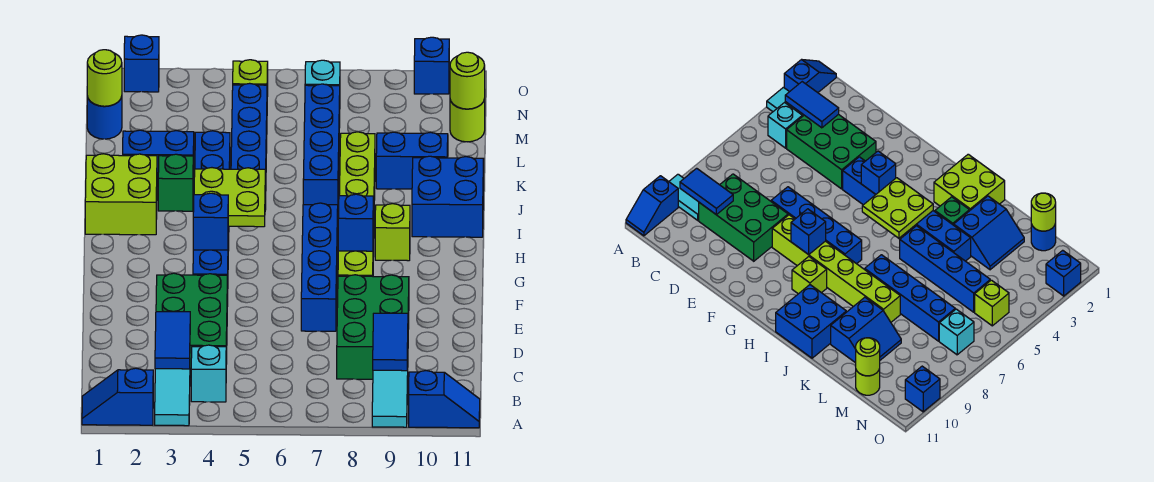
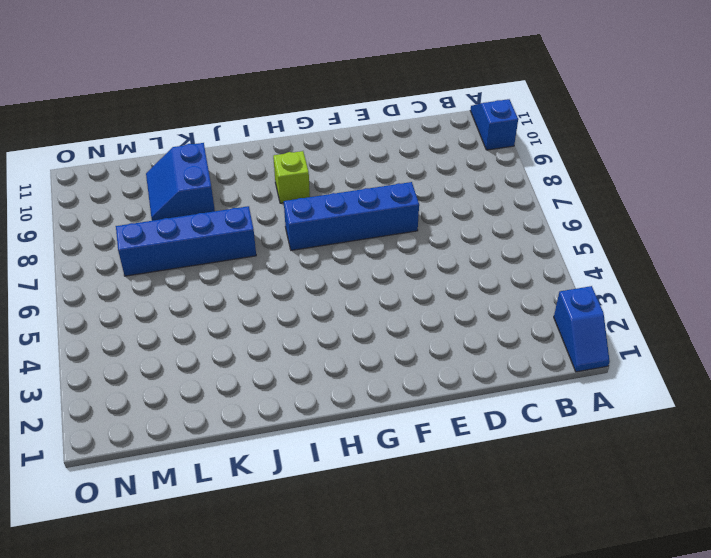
none -> cyan tile A3:B3 level 1
none -> cyan tile A9:B9 level 1
none -> cyan brick B4 level 1
none -> green brick C3:E4 level 1

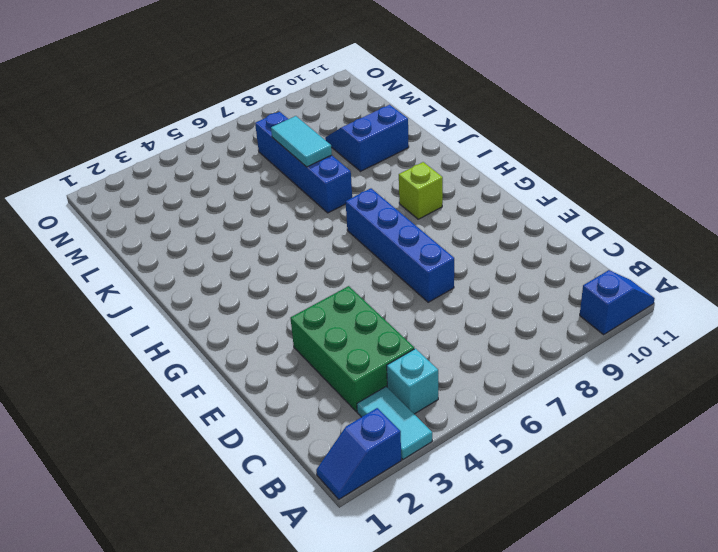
cyan tile K7:L7 level 2 -> cyan tile A9:B9 level 1
none -> green brick C8:E9 level 1
none -> blue brick F4:K4 level 1
none -> lime brick F8:K8 level 1
none -> lime brick I1:J2 level 1

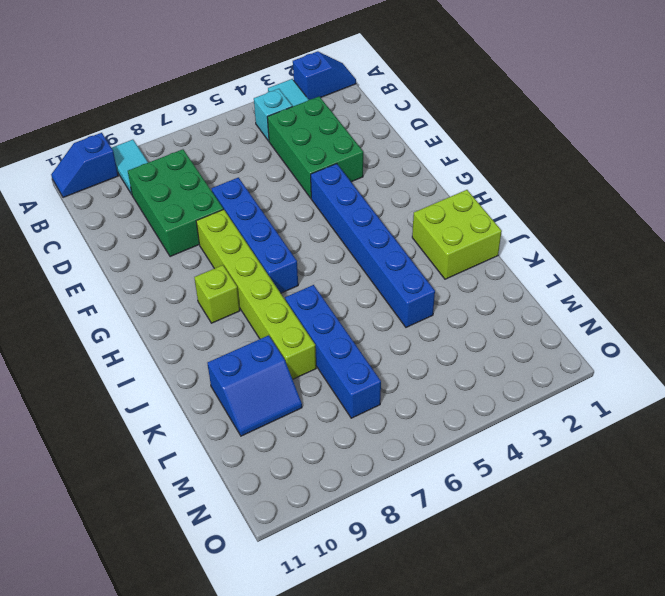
none -> blue brick I10:J11 level 1
none -> green brick J3 level 1
none -> blue brick J5:M5 level 1
none -> blue slope K2:L3 level 1 top K

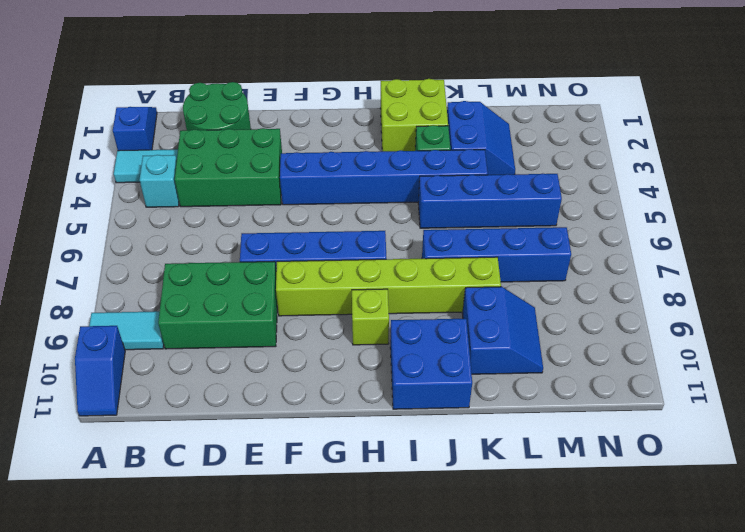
green round brick C1:D2 level 1 -> none
none -> blue round brick M1 level 1
none -> lime round brick M11 level 1
none -> lime brick N5 level 1
none -> cyan brick N7 level 1

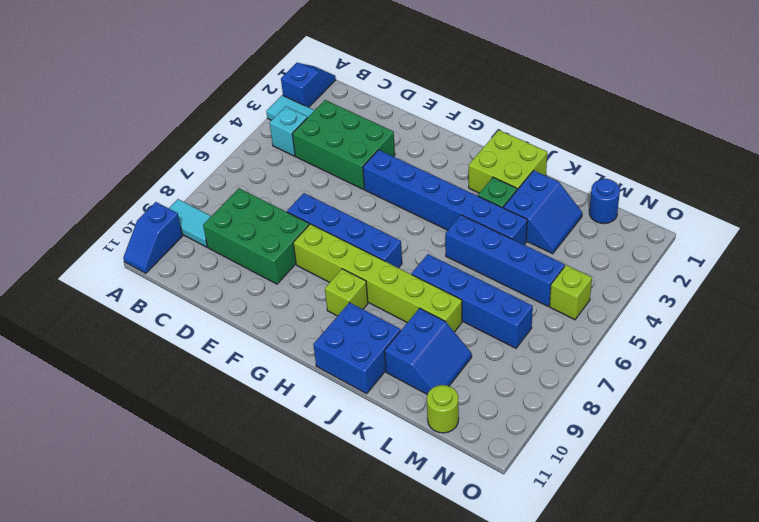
none -> cyan brick N7 level 1
none -> blue brick O2 level 1
none -> blue brick O10 level 1
none -> blue tile B3:C3 level 2

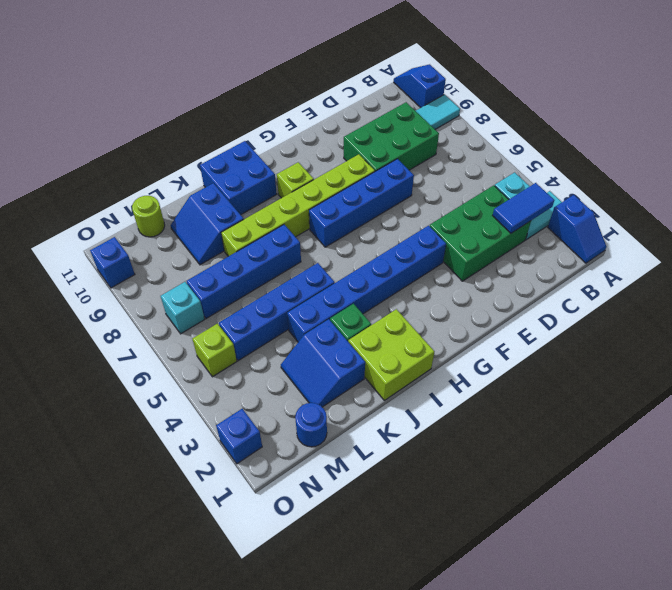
none -> blue tile B9:C9 level 2
none -> blue brick G4 level 2
none -> blue brick G8 level 2
none -> lime plate H4:I5 level 2

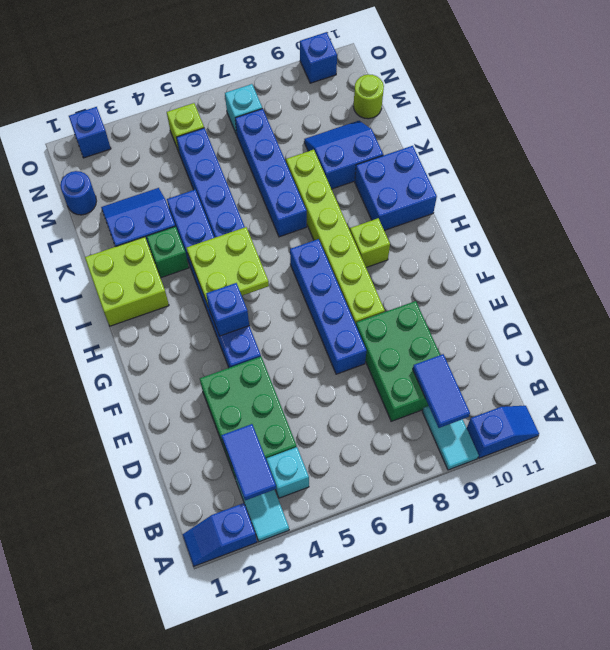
none -> blue brick G8 level 2
none -> lime round brick M1 level 2
none -> lime round brick M11 level 2

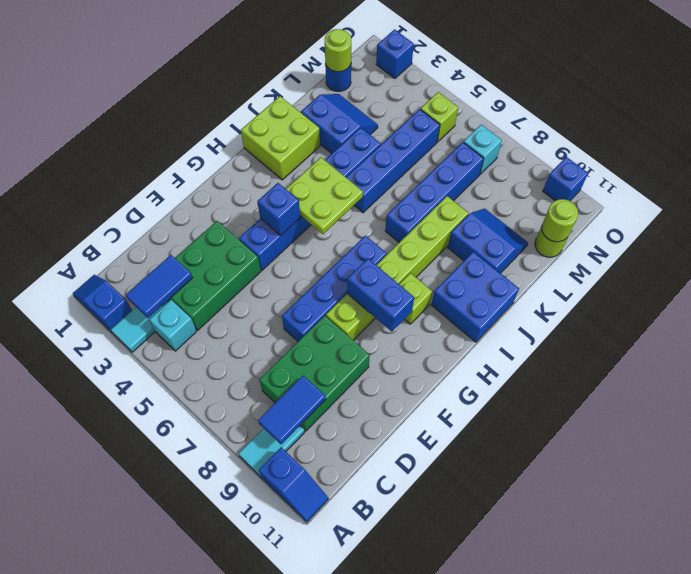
blue brick G8:G9 level 2 -> blue brick G8 level 2
none -> green brick J3 level 1

